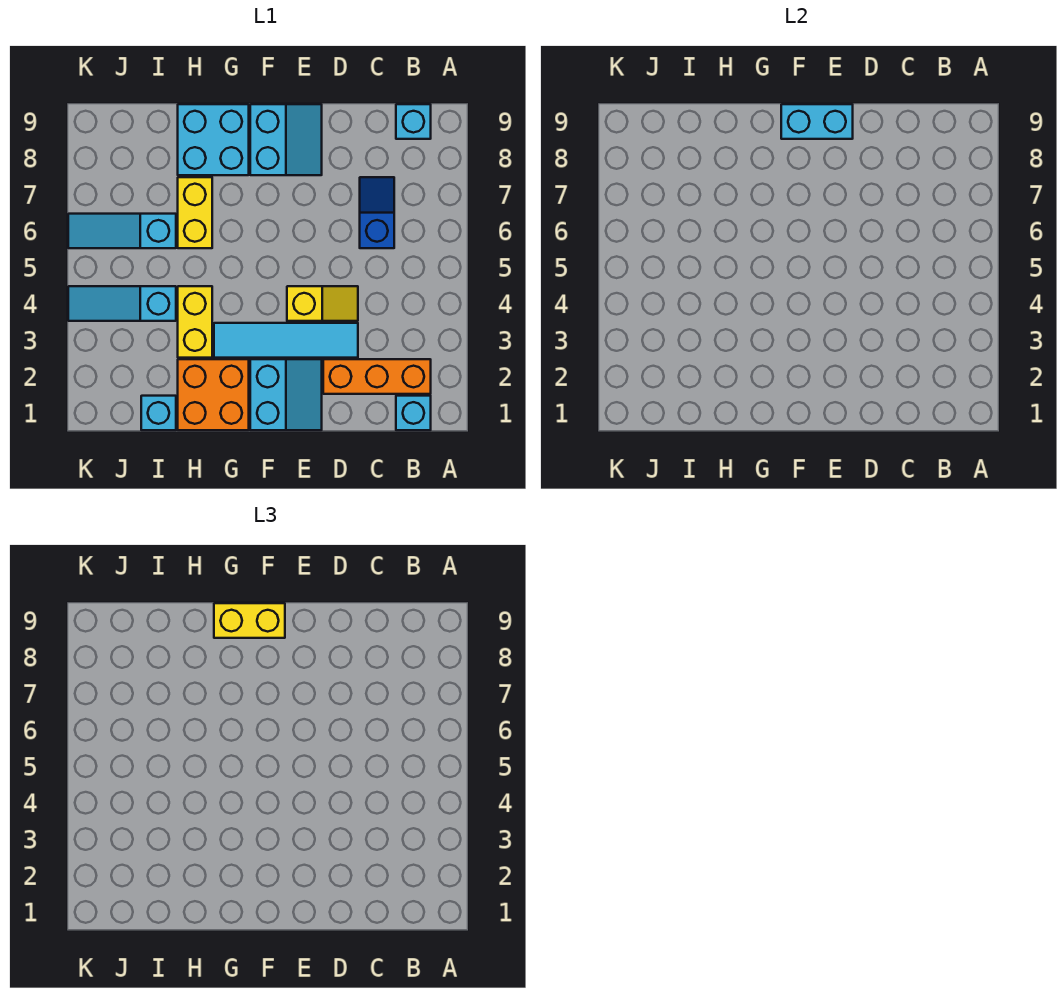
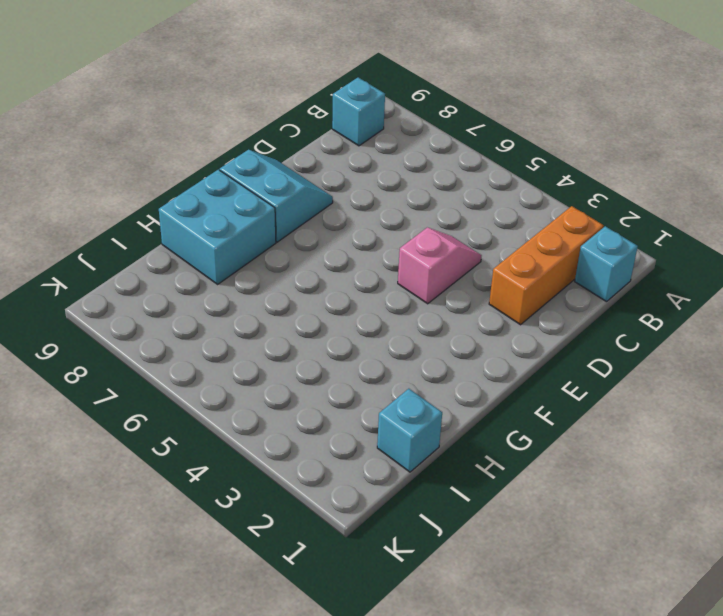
pink slope D4:E4 level 1 top E -> yellow slope D4:E4 level 1 top E
none -> blue slope C6:C7 level 1 top 6
none -> cyan tile D3:G3 level 1
none -> cyan slope E1:F2 level 1 top F

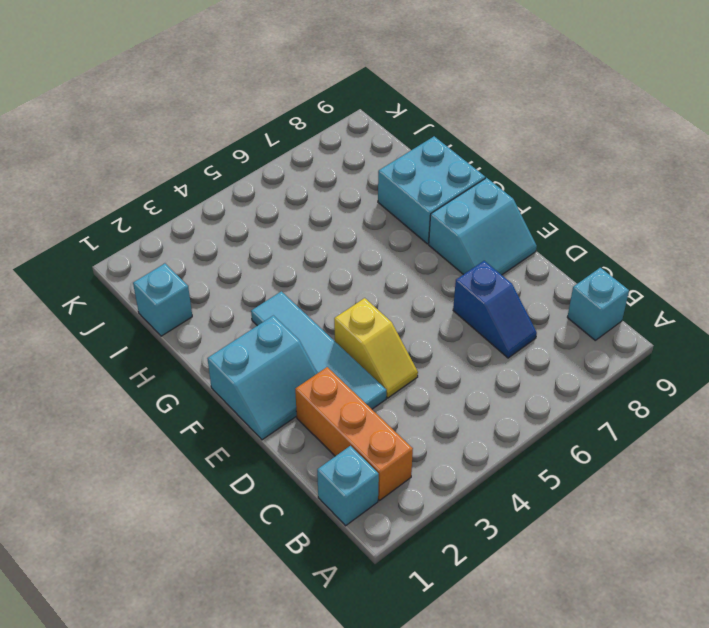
blue slope C7:D7 level 1 top D -> blue slope C6:C7 level 1 top 6
none -> orange brick G1:H2 level 1
none -> yellow brick H3:H4 level 1
none -> yellow brick H6:H7 level 1

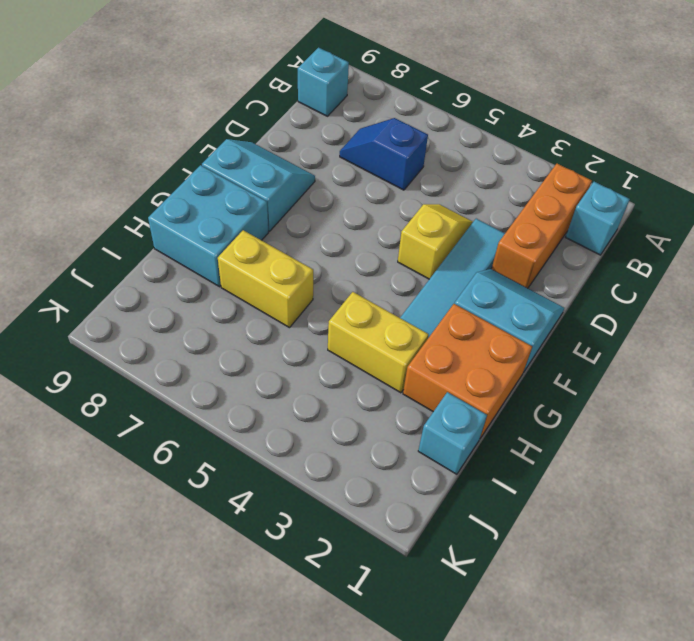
none -> cyan slope I4:K4 level 1 top I
none -> cyan slope I6:K6 level 1 top I
none -> cyan brick E9:F9 level 2

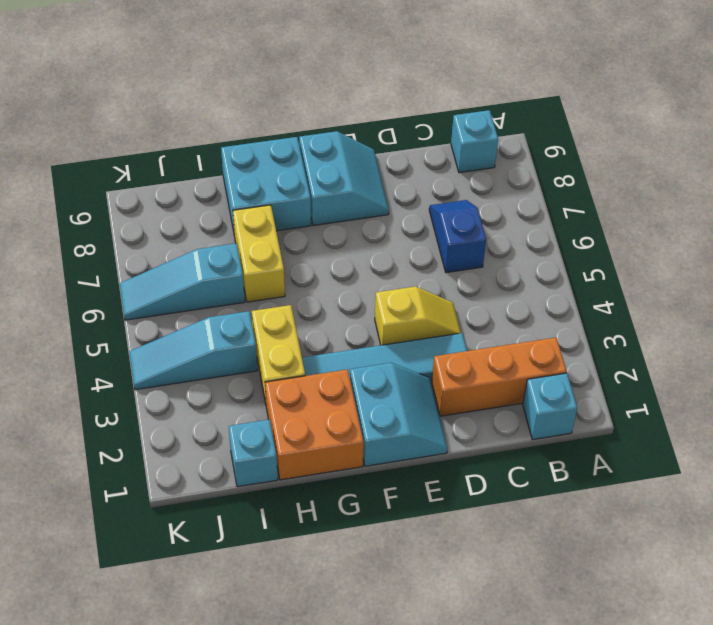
none -> cyan brick E9:F9 level 2
none -> yellow brick F9:G9 level 3

